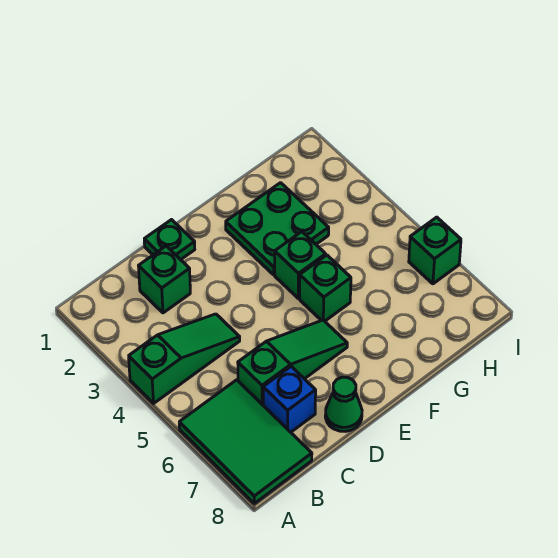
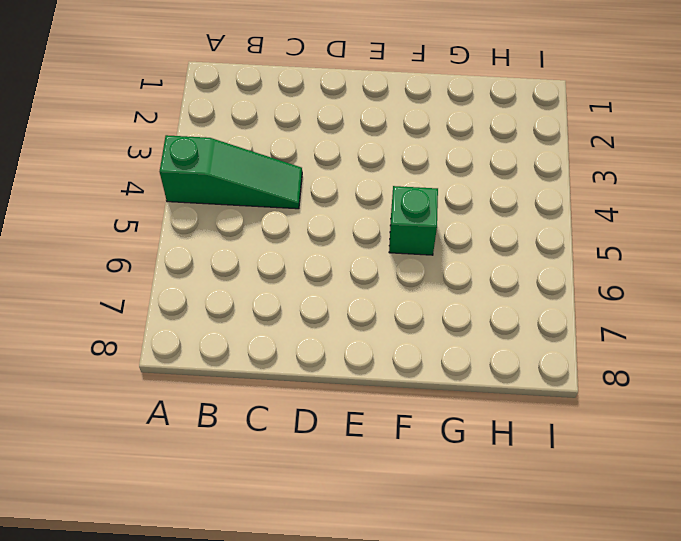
none -> green tile A6:B8 level 1
none -> green brick C2 level 1

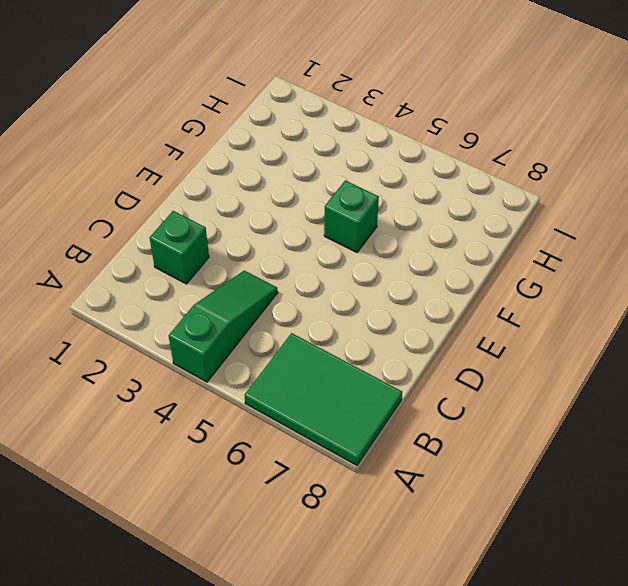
none -> green slope C6:E6 level 1 top C
none -> blue brick C7 level 1

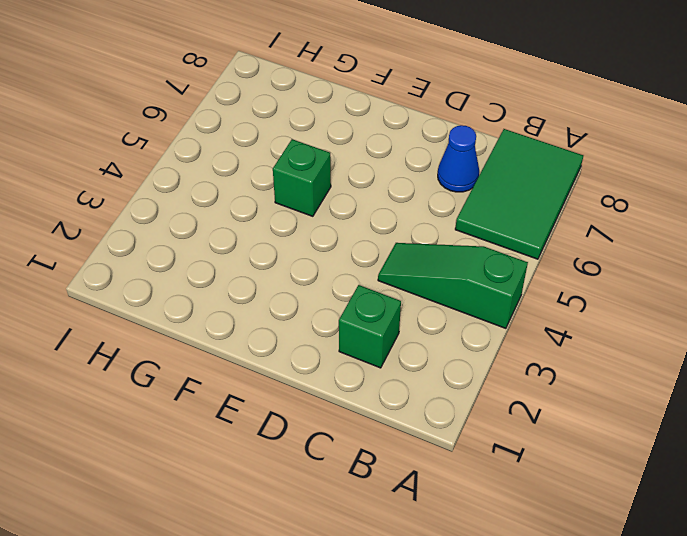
blue cone C7 level 1 -> blue brick C7 level 1
none -> green slope C6:E6 level 1 top C
none -> green plate D1 level 1

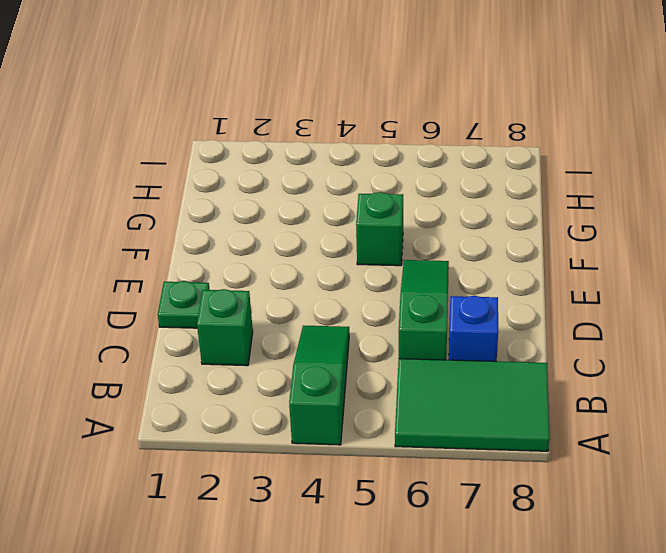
none -> green cone D8 level 1
none -> green plate F2:G3 level 1

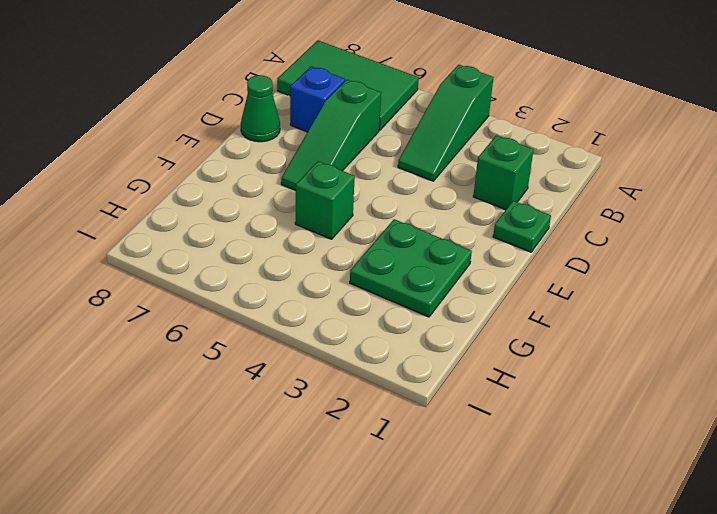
none -> green brick F4 level 1
none -> green brick I6 level 1

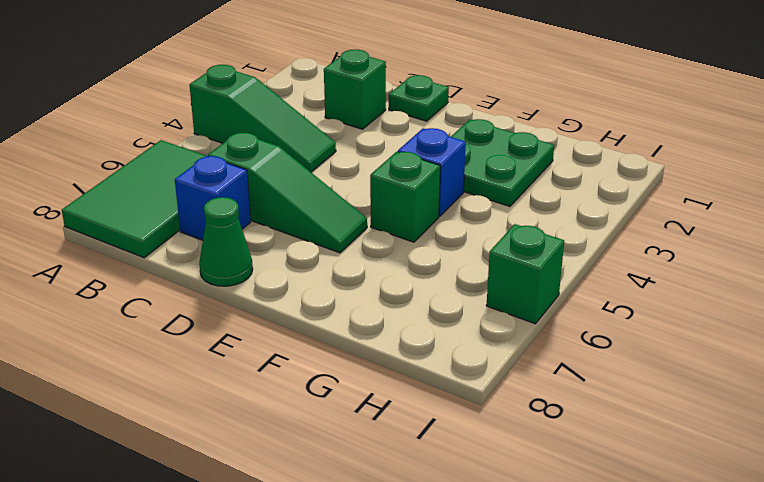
blue brick F4 level 1 -> green brick F4 level 1

